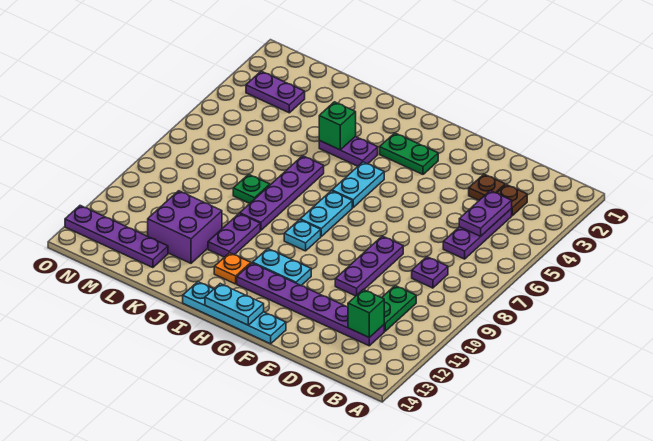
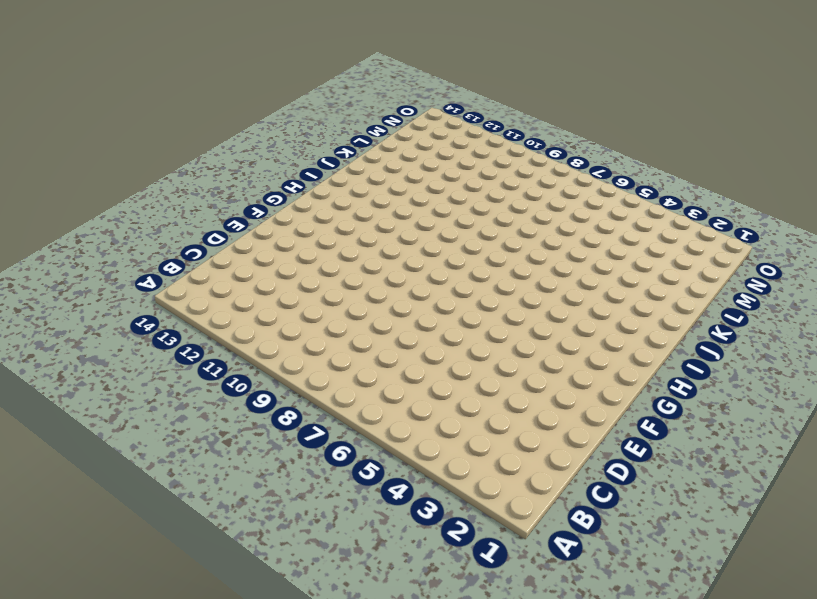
none -> brown plate C3 level 1
none -> purple plate C4:C6 level 1
none -> purple plate C8 level 1

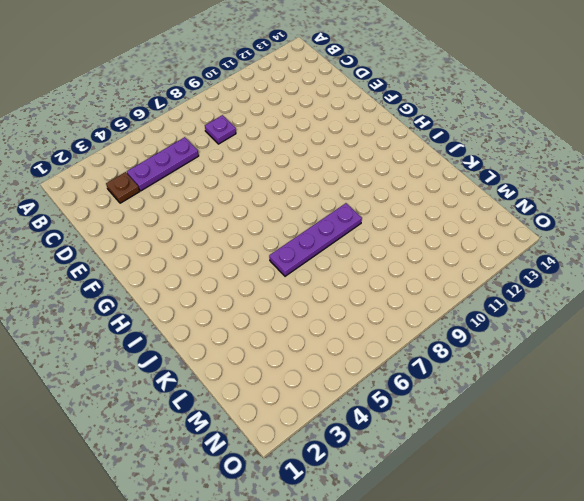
none -> green plate C10:C11 level 1
none -> purple plate C12:H12 level 1
none -> brown plate D3 level 1

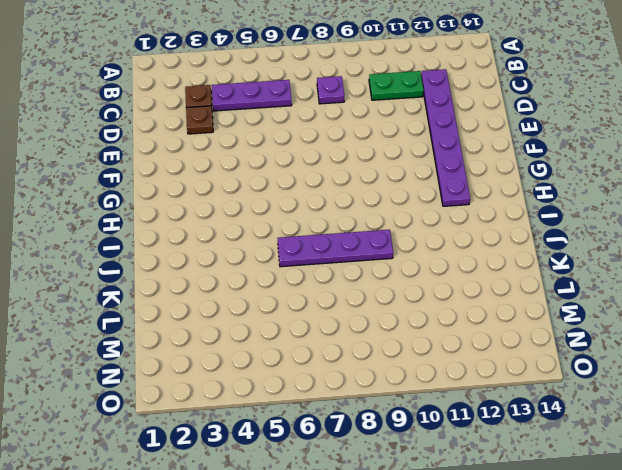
none -> purple plate E8:E10 level 1
none -> cyan plate F14:I14 level 1
none -> green plate G3:H3 level 1

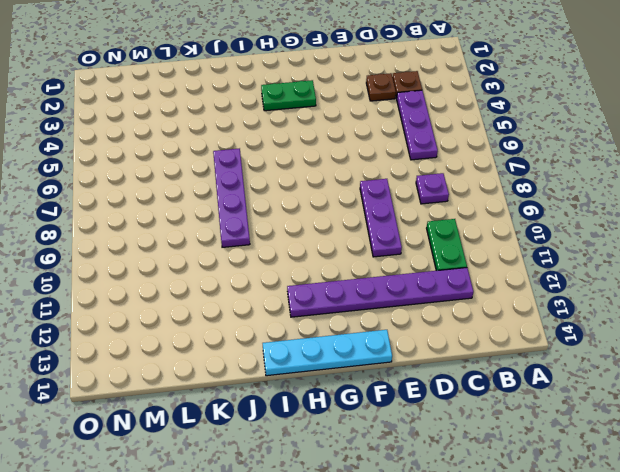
none -> cyan plate G11:H11 level 1
none -> cyan plate H5:H6 level 1
none -> cyan plate H7:H8 level 1

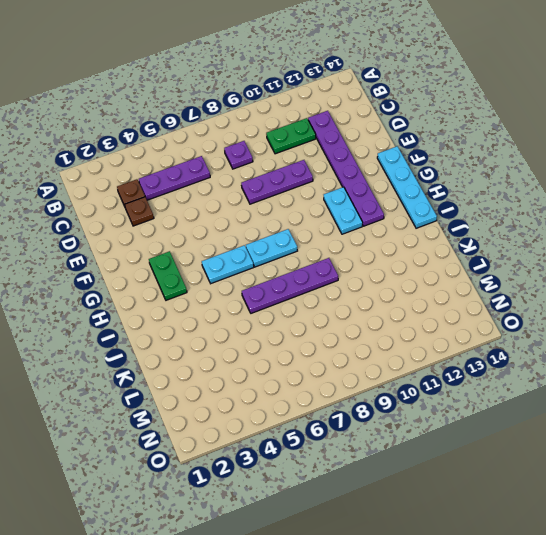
none -> cyan plate H9 level 1
none -> purple plate I4:J4 level 1
none -> orange plate I12 level 1

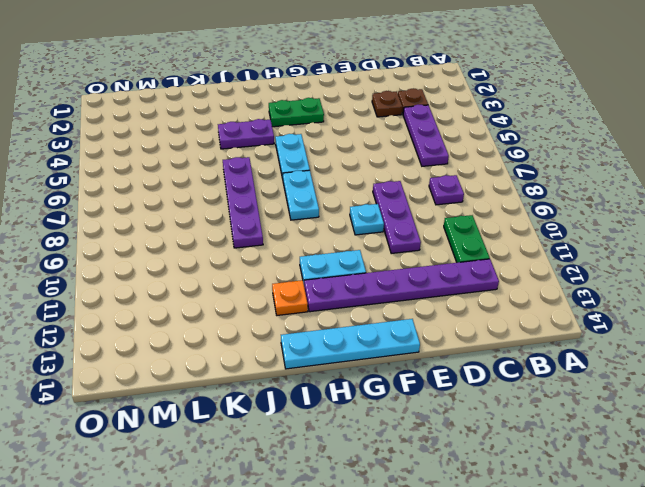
cyan plate F9 level 1 -> cyan plate H9 level 1
none -> purple plate J10:J11 level 1
none -> green plate K8 level 1
none -> purple brick K11:L12 level 1

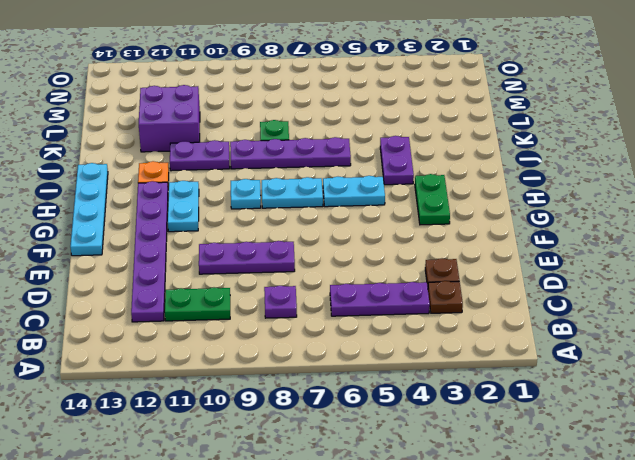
none -> purple plate L13:O13 level 1
none -> purple plate M3:N3 level 1
none -> purple plate C4:C5 level 2

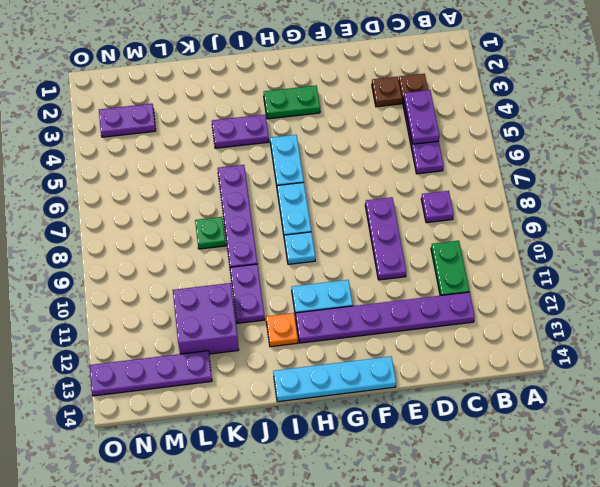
none -> green brick C12 level 2
none -> cyan plate G14:H14 level 2
none -> green brick J4 level 2

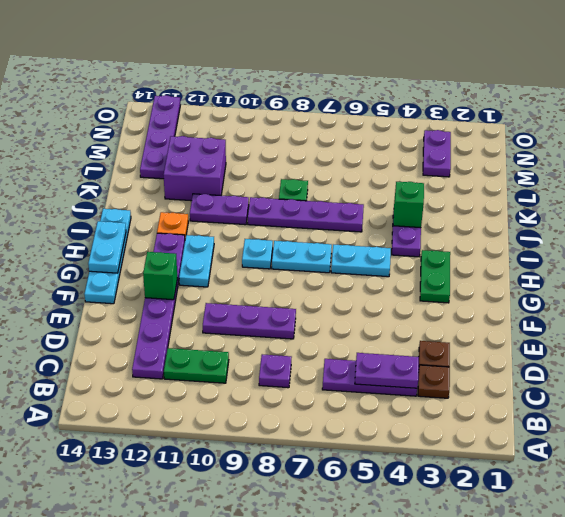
green brick F12 level 2 -> green brick C12 level 2

